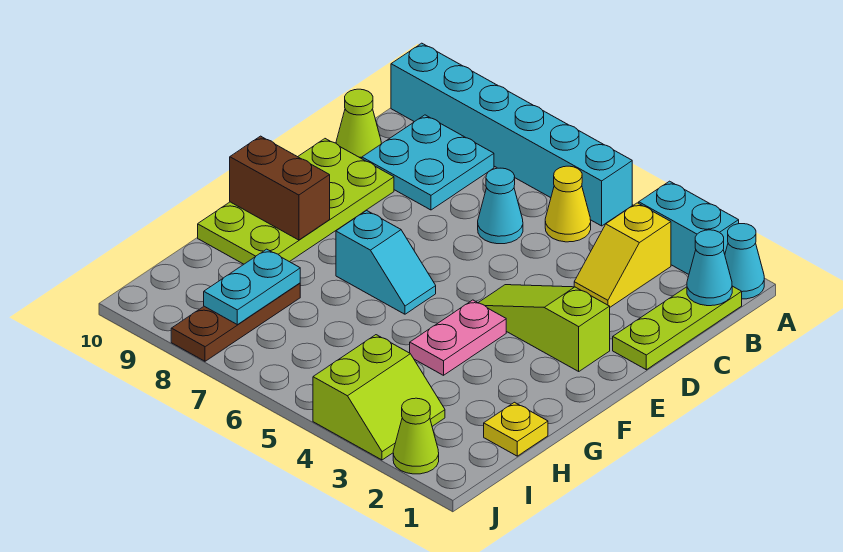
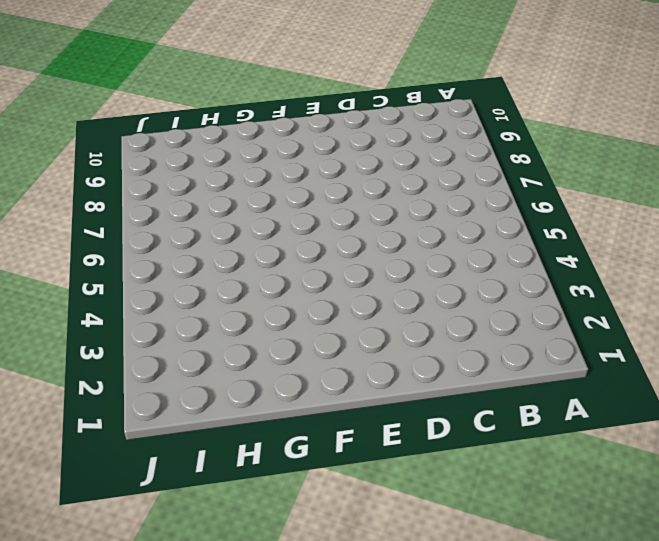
none -> cyan cone A1 level 1
none -> cyan brick A2:A3 level 1
none -> cyan brick A5:A10 level 1

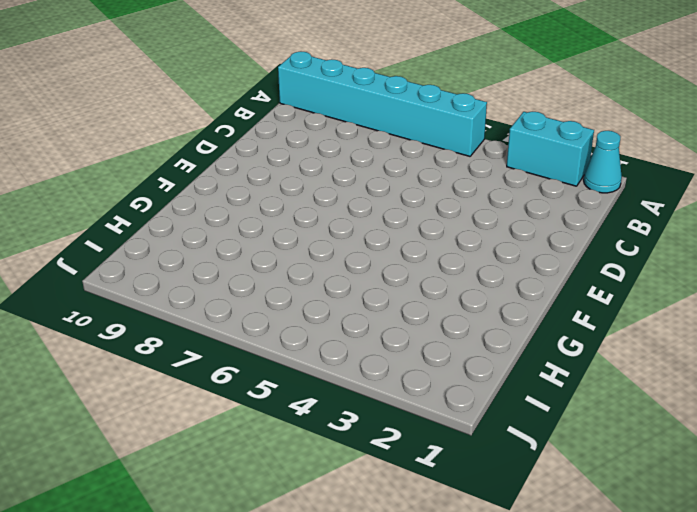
none -> lime plate B1:D1 level 1
none -> yellow slope B3:C3 level 1 top B
none -> yellow cone B5 level 1

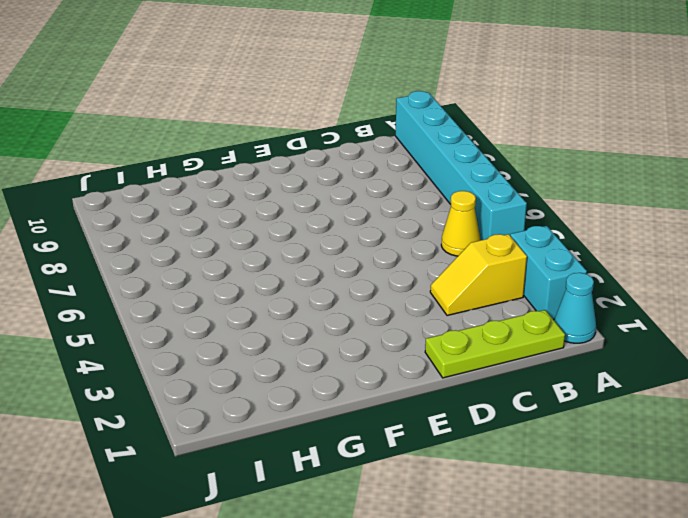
none -> cyan plate B8:C9 level 1
none -> cyan cone C6 level 1
none -> lime cone C10 level 1

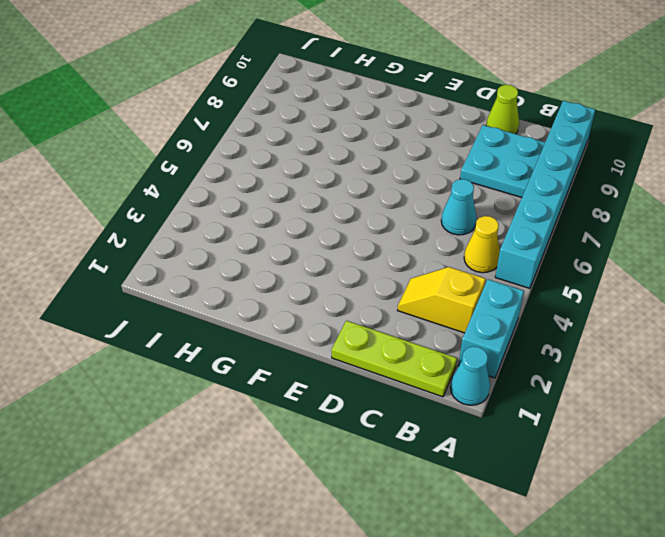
none -> lime plate D9:G10 level 1
none -> lime slope E2:E4 level 1 top 2
none -> pink plate F4:G4 level 1

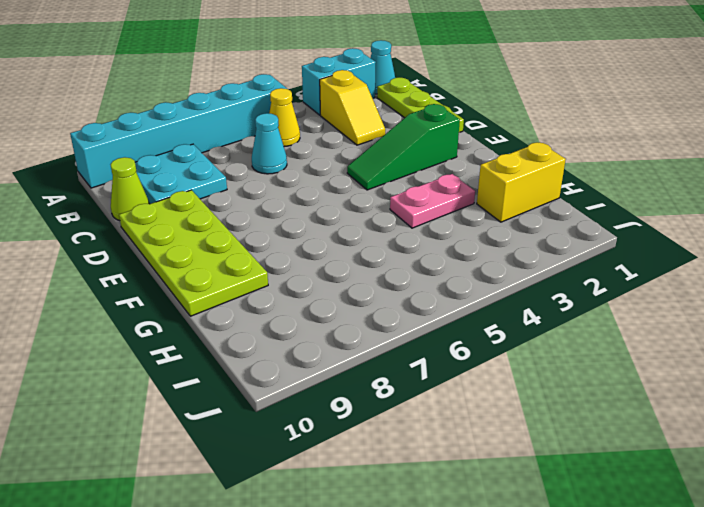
green slope E2:E4 level 1 top 2 -> lime slope E2:E4 level 1 top 2
pink plate G3:G4 level 1 -> pink plate F4:G4 level 1
yellow brick H1:H2 level 1 -> yellow plate H1 level 1
none -> cyan slope F6:F7 level 1 top 7
none -> brown plate H8:J8 level 1
none -> lime slope I3:J4 level 1 top 4

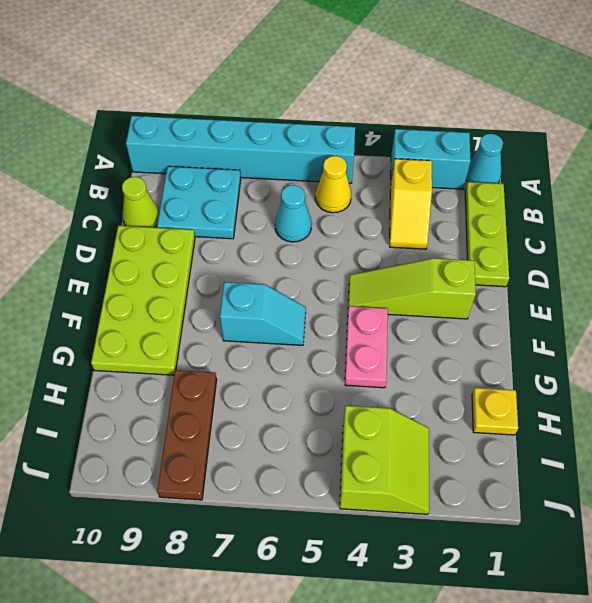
none -> lime cone J2 level 1
none -> cyan cone B1 level 2
none -> brown brick F9:F10 level 2

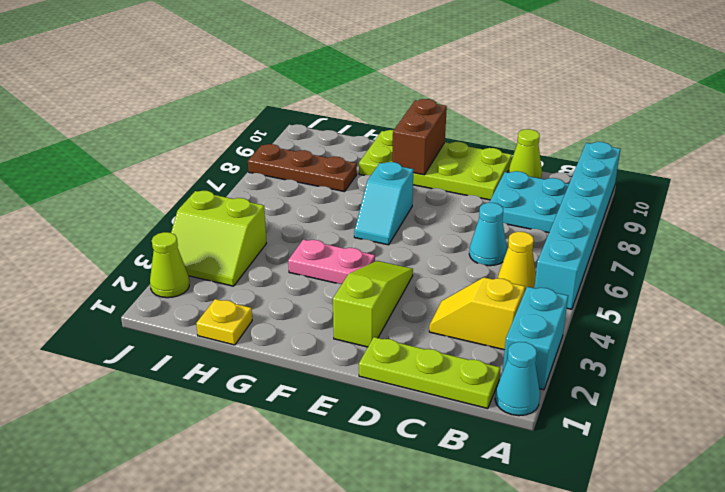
none -> cyan cone B1 level 2
none -> cyan plate H8:I8 level 2

